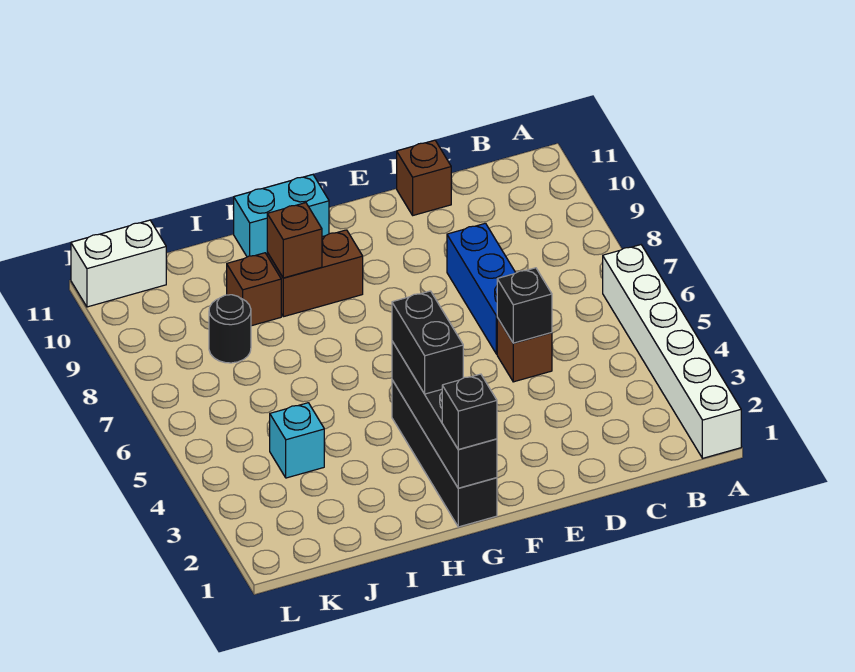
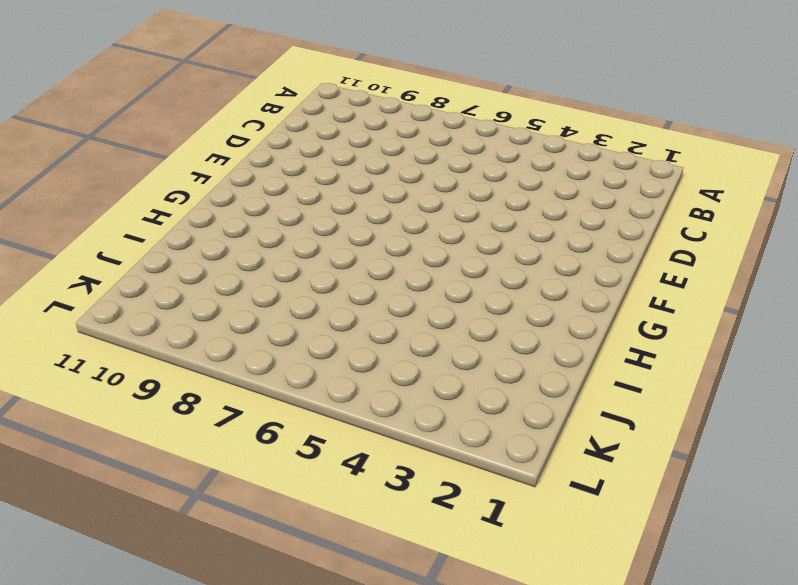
none -> white brick A1:A6 level 1
none -> brown brick D5 level 1
none -> blue brick D6:D8 level 1

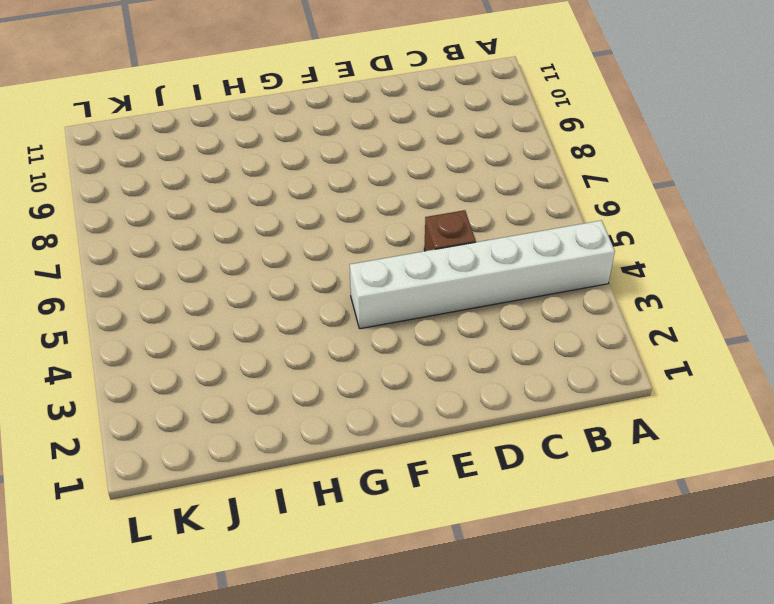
white brick A4:F4 level 1 -> white brick A1:A6 level 1
none -> blue brick D6:D8 level 1
none -> brown brick D11 level 1
none -> black brick G1:G4 level 1

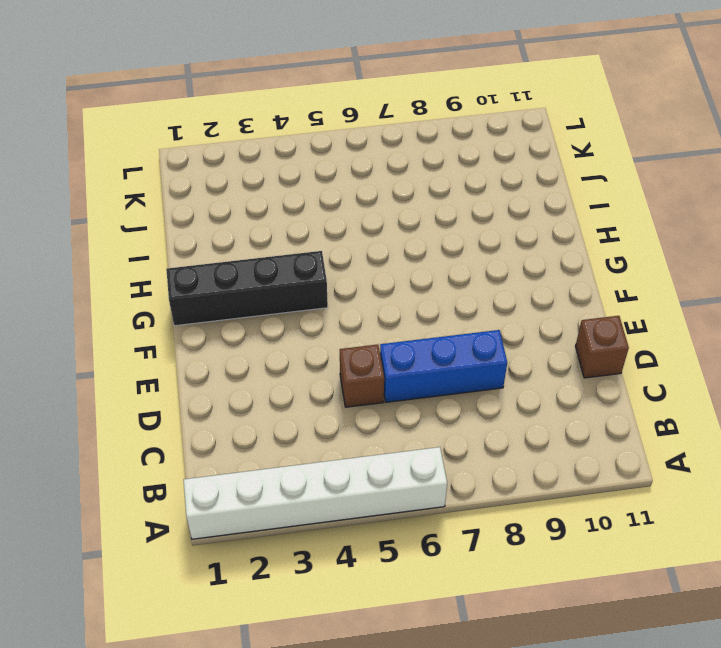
none -> brown brick G9:H9 level 1
none -> cyan brick G11:H11 level 1
none -> brown brick I9 level 1

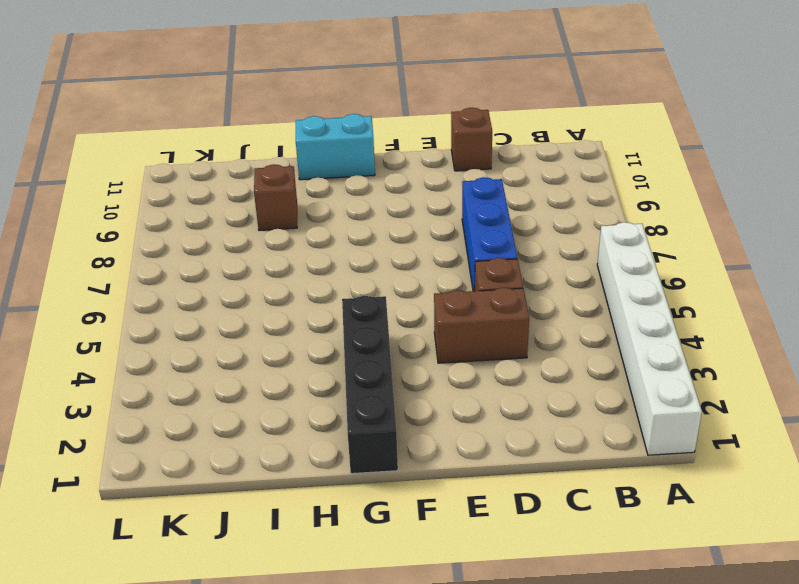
brown brick D4:E4 level 1 -> brown brick G9:H9 level 1
none -> cyan brick J4 level 1
none -> black round brick J8 level 1
none -> white brick K11:L11 level 1

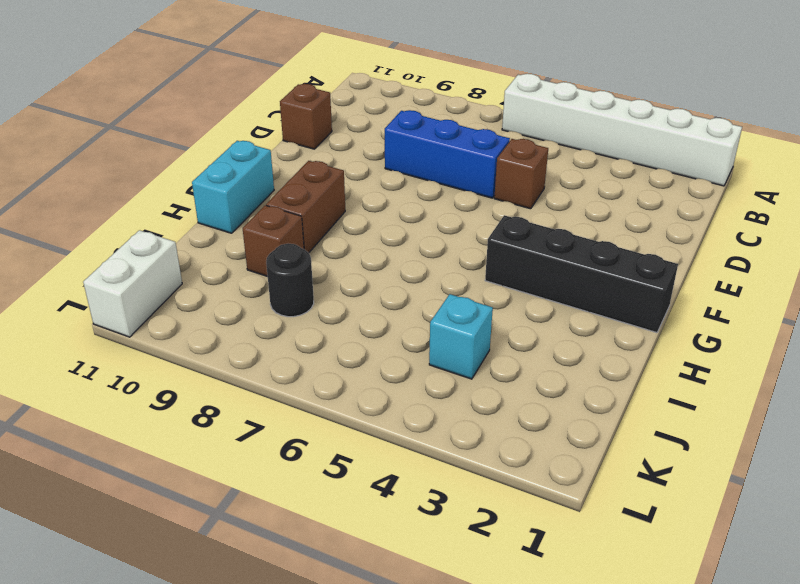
none -> black brick D5 level 2
none -> black brick G1:G4 level 2
none -> brown brick H9 level 2

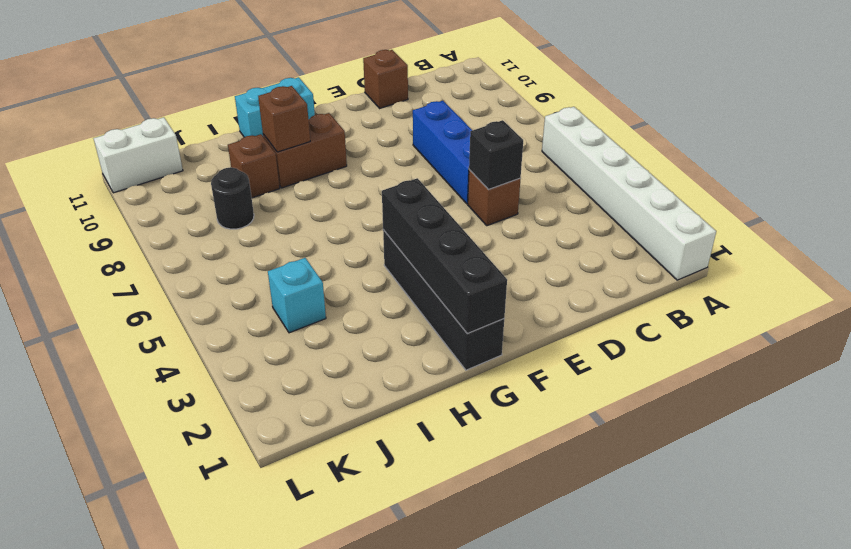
none -> black brick G1 level 3
none -> black brick G3:G4 level 3

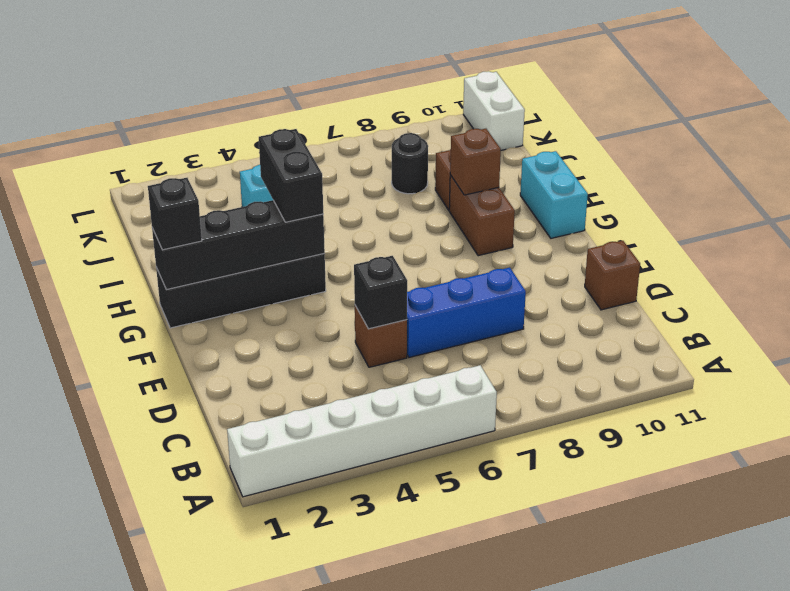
black brick G4:H4 level 3 -> black brick G3:G4 level 3

